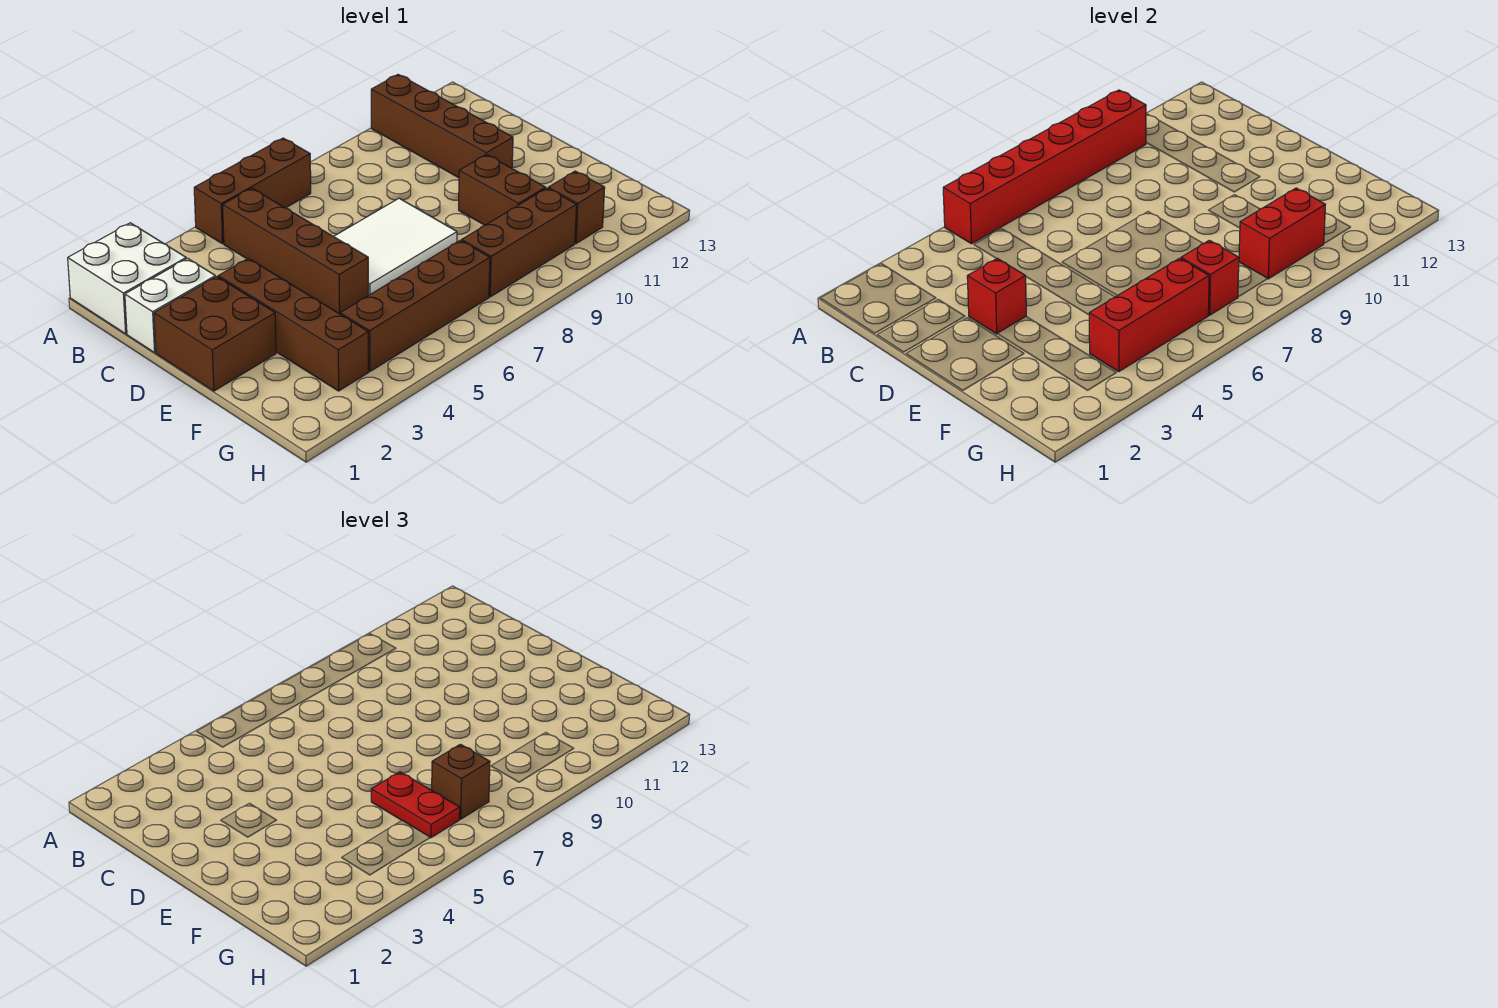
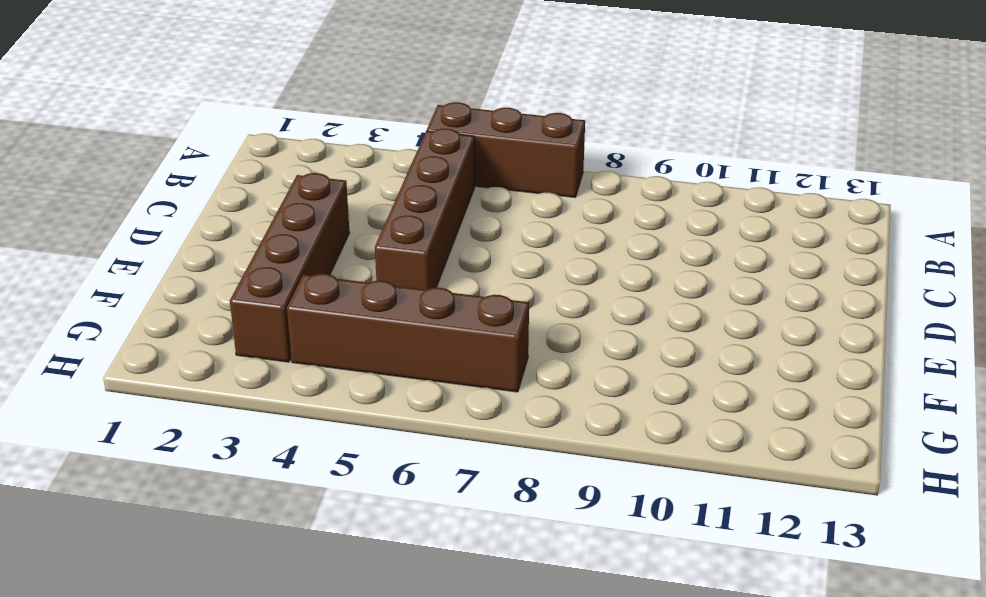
none -> white brick A1:B2 level 1
none -> brown brick A11:D11 level 1
none -> white brick C1:C2 level 1

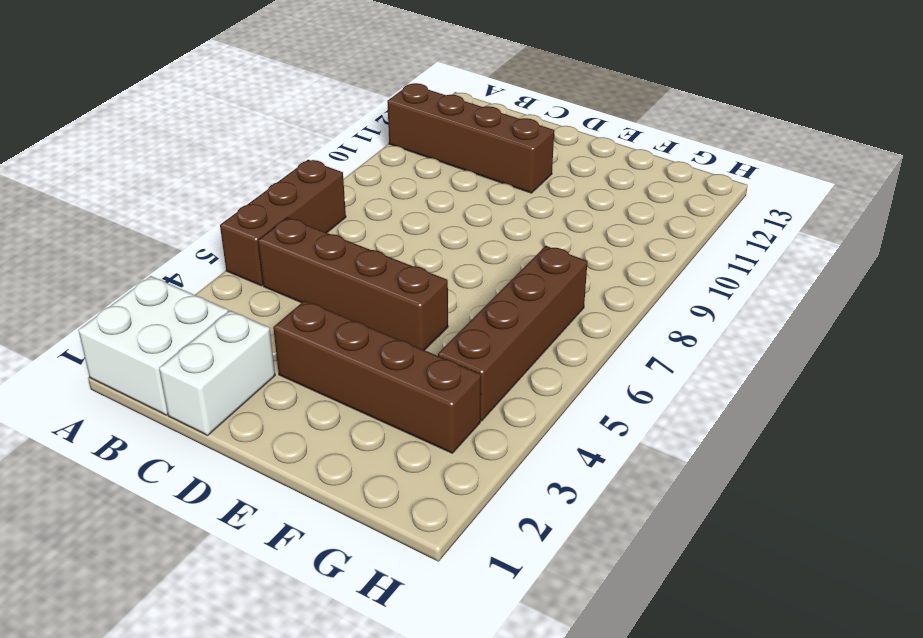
none -> brown brick D1:E2 level 1
none -> white tile D6:E8 level 1
none -> brown brick E10:F10 level 1

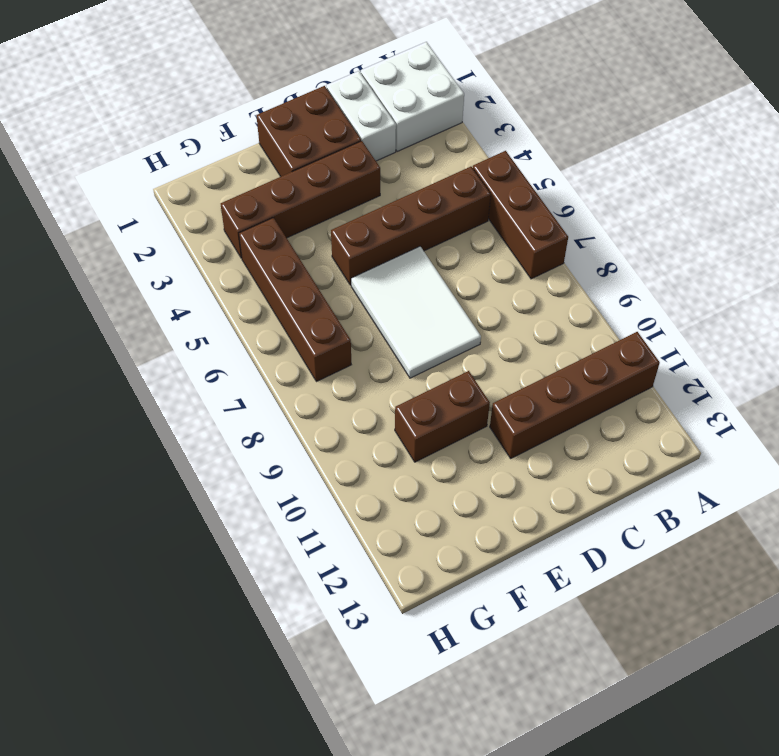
none -> brown brick G8:G10 level 1
none -> brown brick G11 level 1
none -> red brick A5:A10 level 2

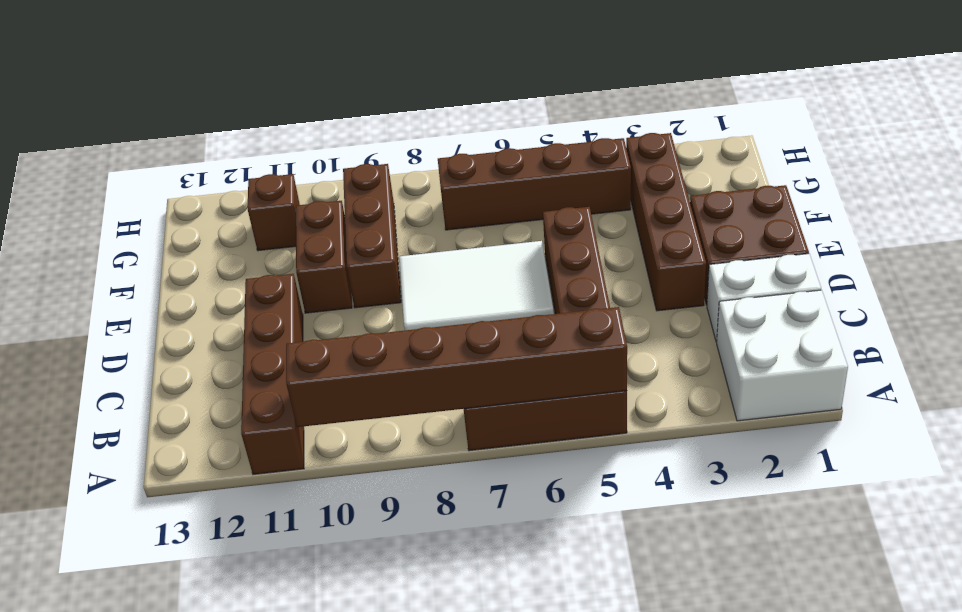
brown brick A5:A10 level 2 -> red brick A5:A10 level 2
brown brick E9:G9 level 1 -> brown brick G8:G10 level 1
none -> red brick D3 level 2
none -> red brick G4:G6 level 2
none -> red brick G7 level 2

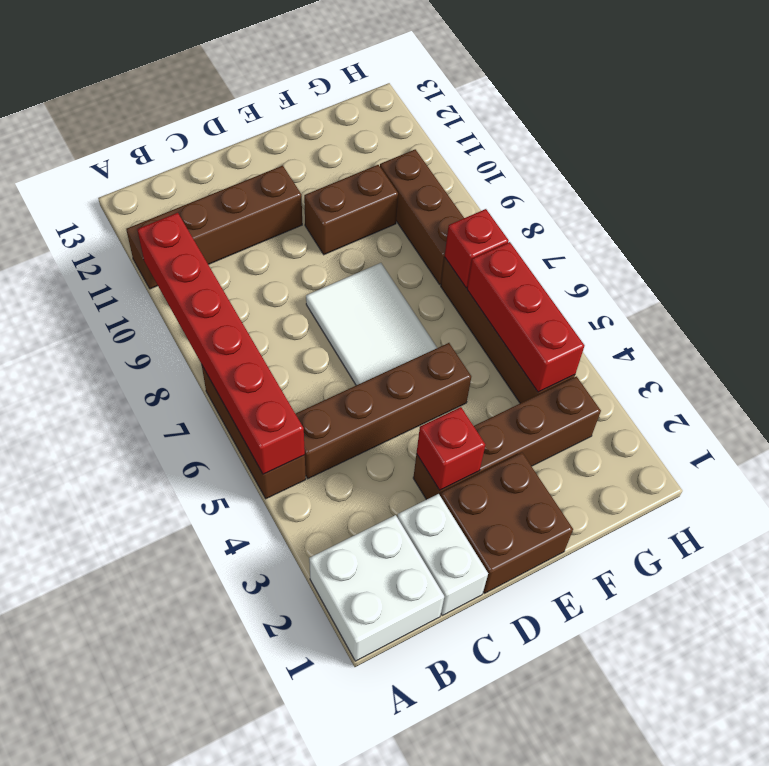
none -> brown brick G11 level 1
none -> red brick G9:G10 level 2
none -> red plate F6:G6 level 3

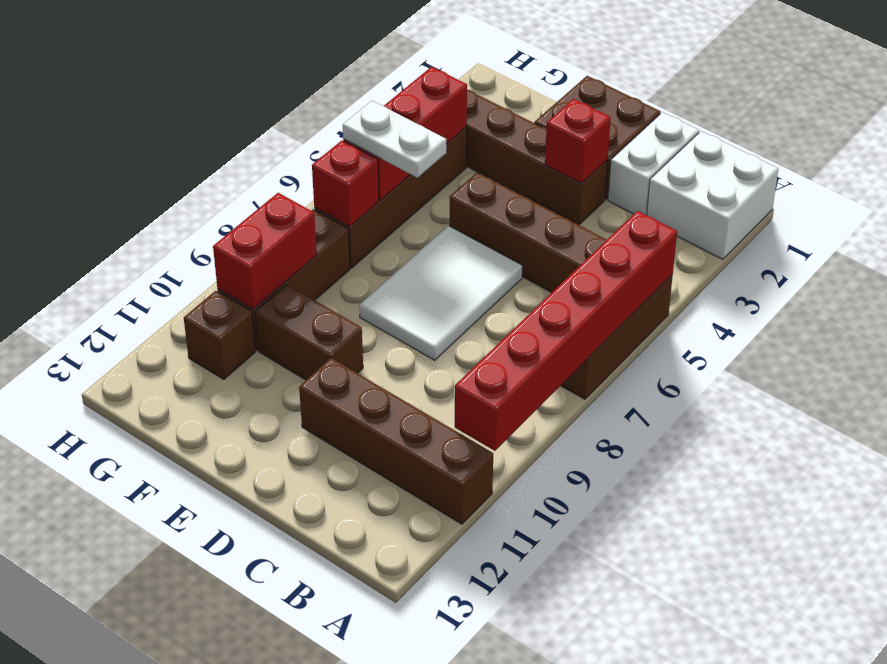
white plate F6:G6 level 3 -> red plate F6:G6 level 3
none -> brown brick G7 level 3

